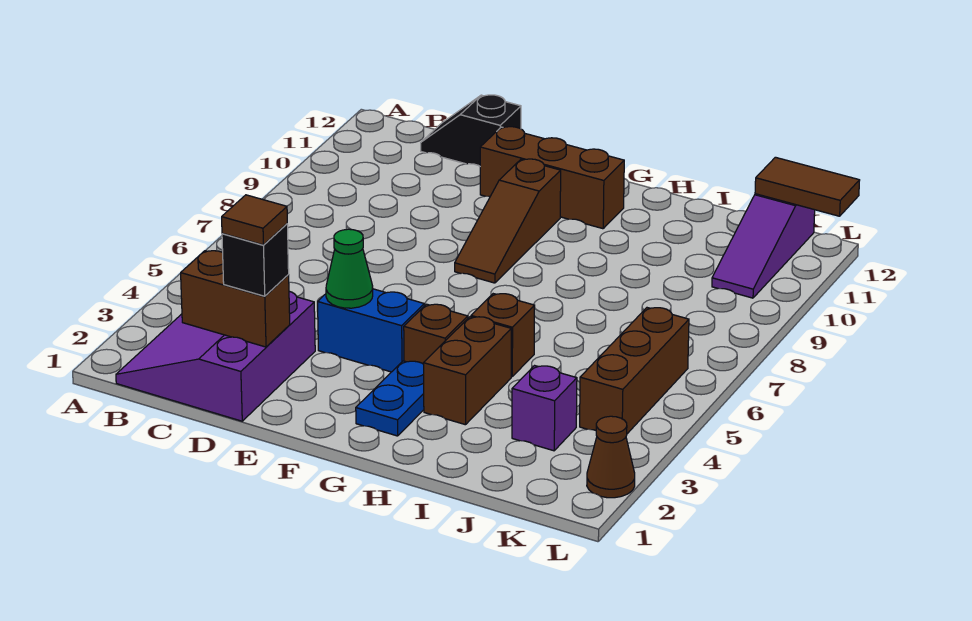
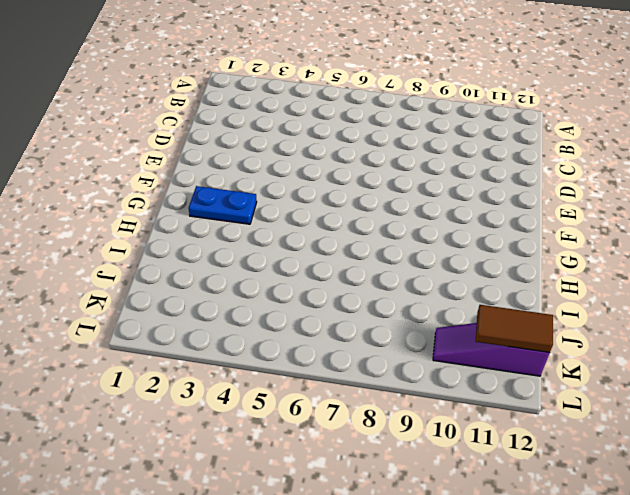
brown tile K11:K12 level 2 -> brown tile K12:L12 level 2
none -> purple slope B1:D3 level 1 top D
none -> black slope C12:D12 level 1 top D
none -> blue brick E4:F4 level 1

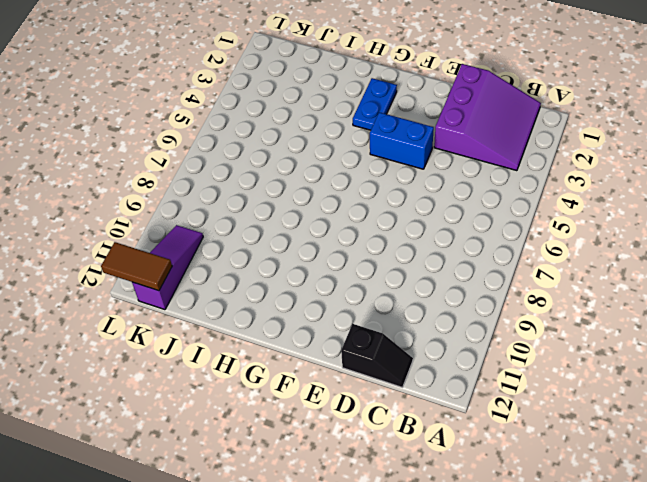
none -> brown brick E11:G11 level 1
none -> brown slope F8:F10 level 1 top 10
none -> brown brick G4 level 1

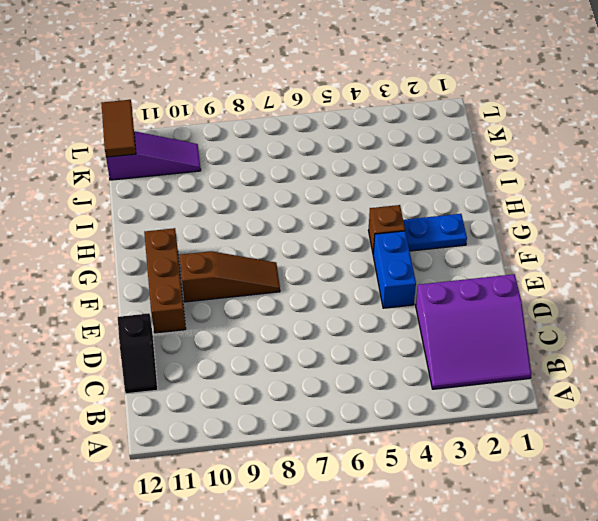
none -> brown brick H3:H4 level 1
none -> brown brick H5 level 1
none -> purple brick J3 level 1

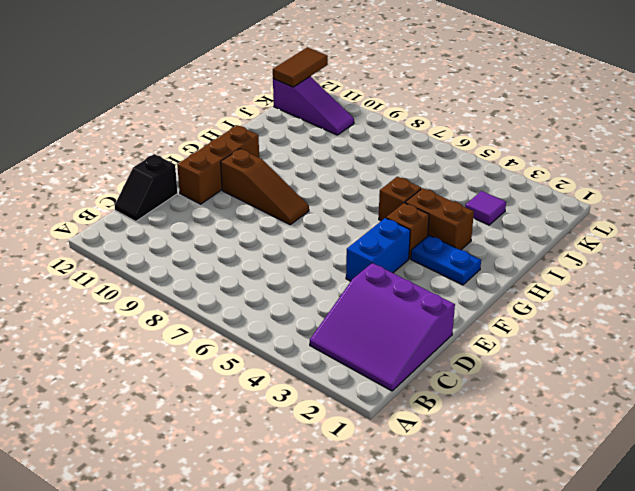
purple tile J3 level 1 -> purple brick J3 level 1
none -> brown brick K4:K6 level 1
none -> brown cone L2 level 1
none -> brown brick C2:D2 level 2

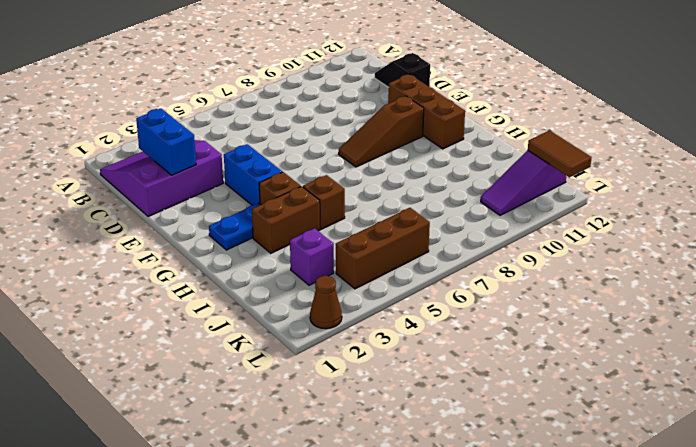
blue brick C2:D2 level 2 -> brown brick C2:D2 level 2
none -> green cone E4 level 2
none -> black brick D2 level 3
none -> brown tile D2 level 4

